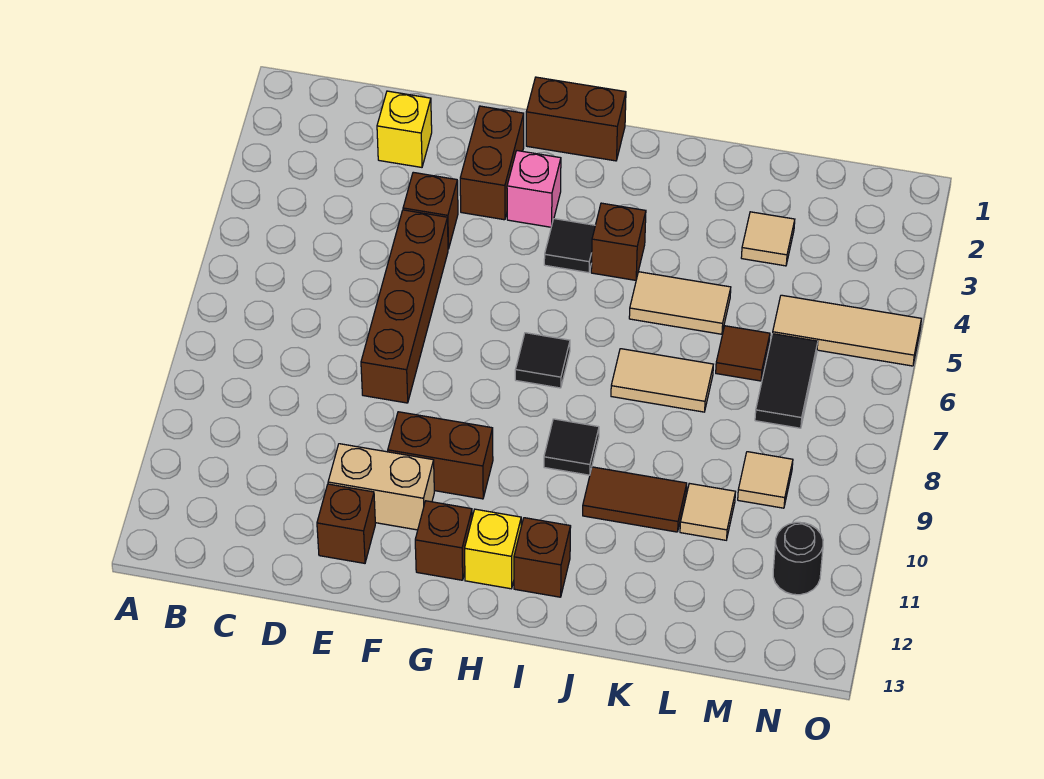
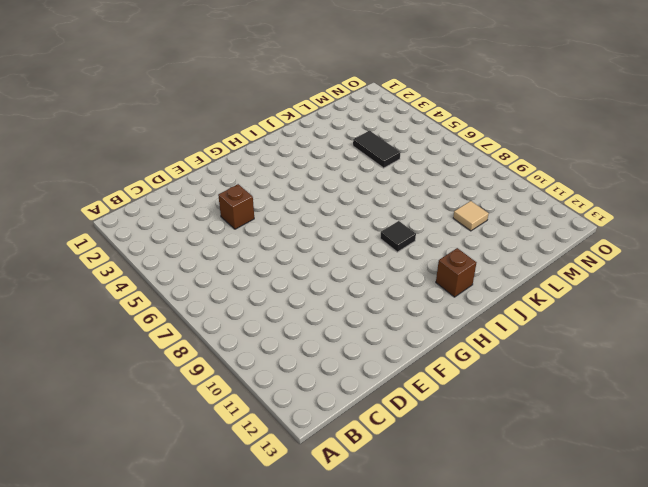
black tile L4:L5 level 1 -> black tile M6:M7 level 1
none -> yellow brick D2 level 1
none -> brown brick E5:E8 level 1
none -> tan brick E11:F11 level 1

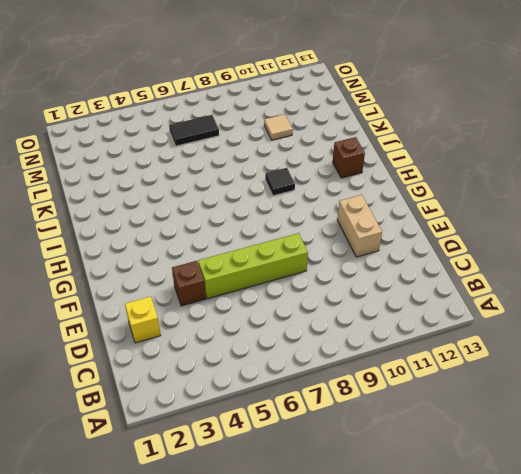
lime brick E5:E8 level 1 -> brown brick E5:E8 level 1
none -> brown brick E12 level 1
none -> brown brick F2:F3 level 1
none -> brown brick F10:G10 level 1

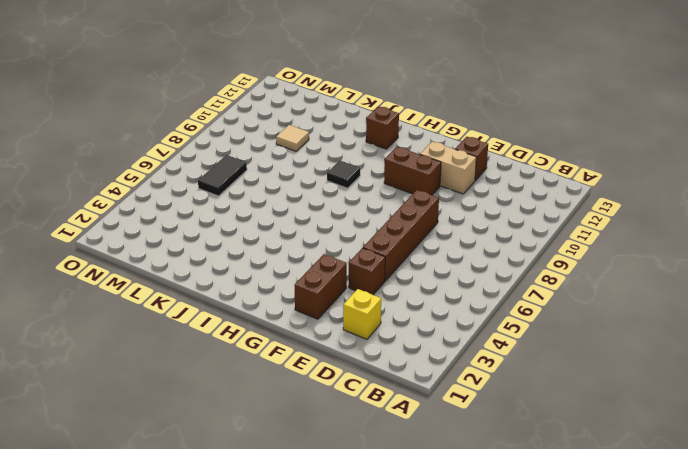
none -> brown brick G1:H1 level 1
none -> pink brick G3 level 1
none -> brown brick G12 level 1

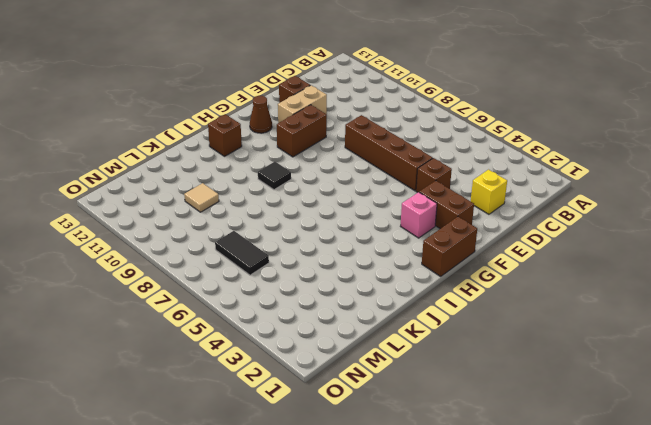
brown cone G12 level 1 -> brown brick G12 level 1
none -> black tile H4 level 1
none -> black tile H7 level 1
none -> yellow brick H12 level 1

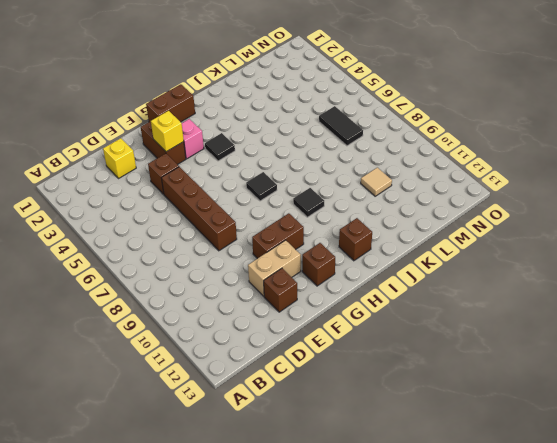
yellow brick F3 level 2 -> yellow brick H12 level 1
none -> brown brick I4 level 1
none -> tan tile J5:K5 level 1
none -> tan tile J7:K7 level 1

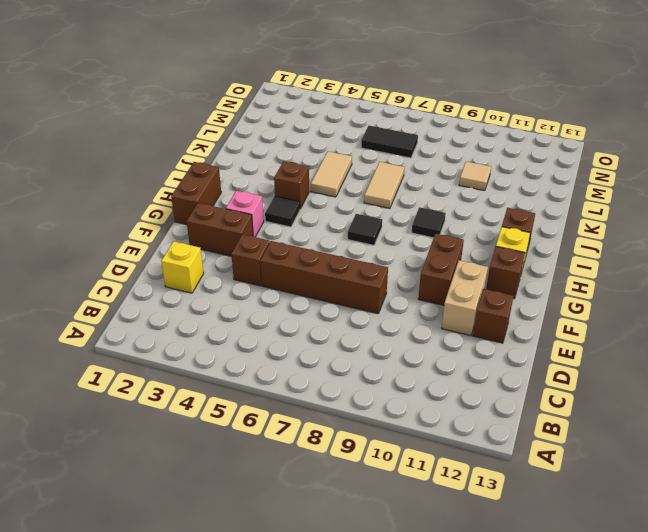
none -> brown tile J10:K10 level 1
none -> tan tile L3 level 1
none -> brown tile L6 level 1

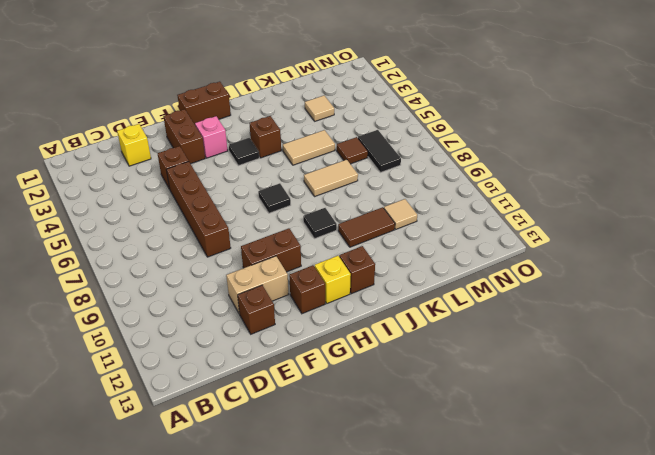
none -> tan tile M5:O5 level 1
none -> tan tile M9 level 1
none -> black round brick N11 level 1

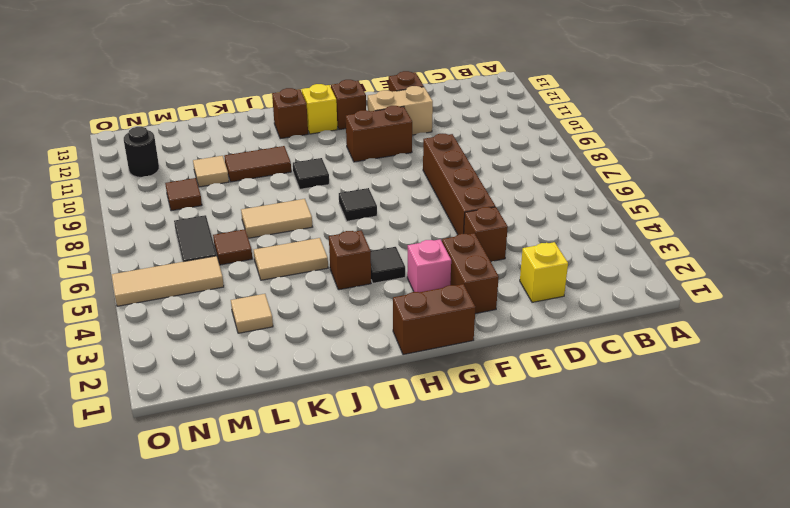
brown tile M9 level 1 -> tan tile M9 level 1

